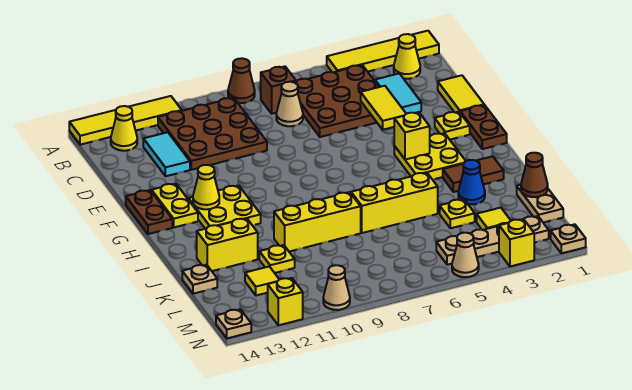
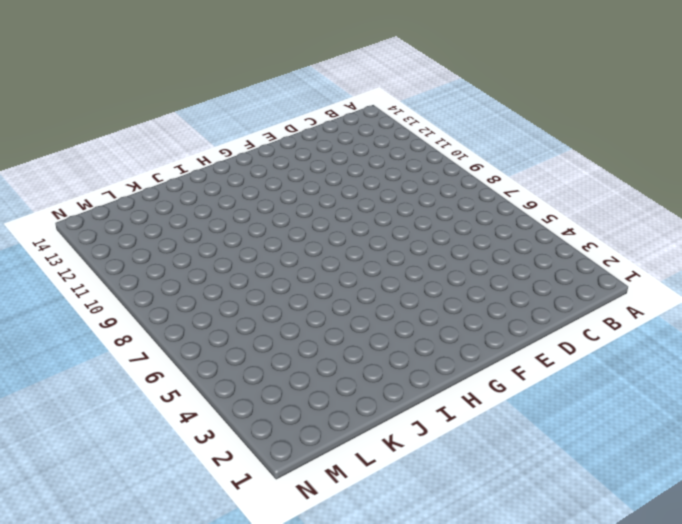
none -> yellow tile A1:A4 level 1
none -> brown cone A8 level 1
none -> yellow tile A11:A14 level 1
none -> yellow cone B2 level 1

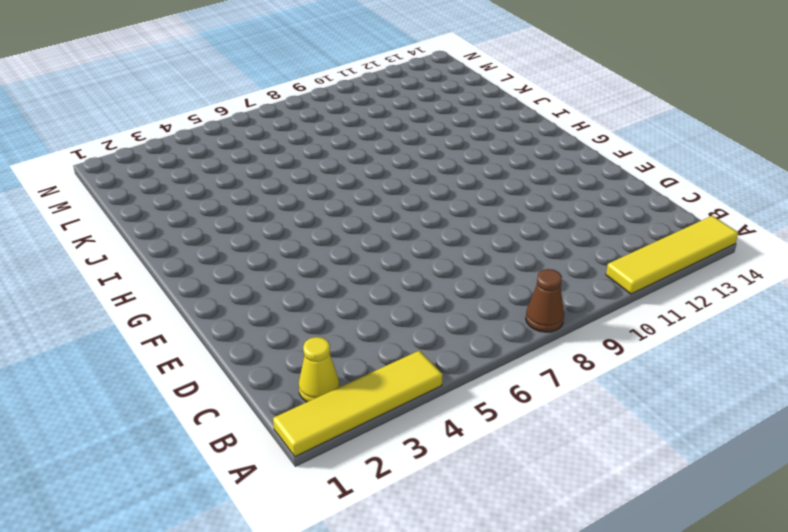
none -> brown plate B4:D6 level 1
none -> brown brick B7 level 1
none -> brown plate B9:D11 level 1
none -> yellow cone B13 level 1

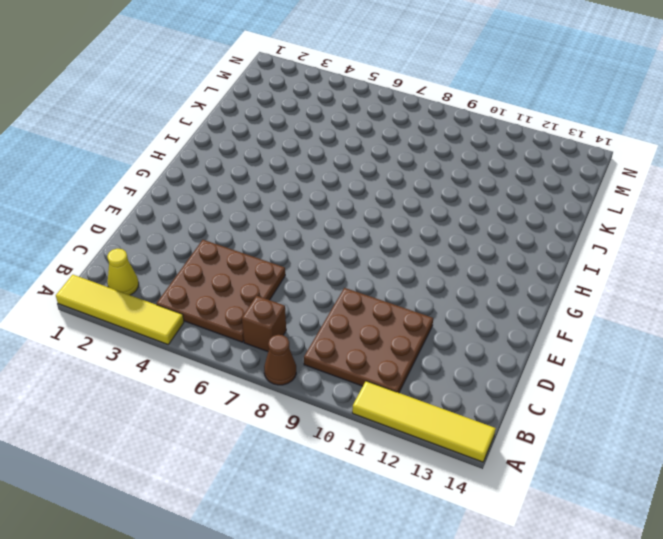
none -> yellow cone B13 level 1
none -> cyan tile C3:D3 level 1
none -> tan cone C7 level 1
none -> cyan tile C12:D12 level 1

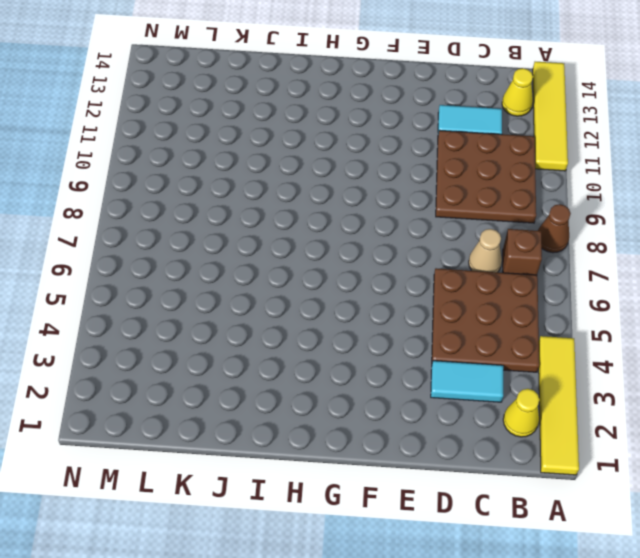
none -> yellow tile D1:E1 level 1
none -> brown plate F1:G1 level 1
none -> yellow plate F2 level 1
none -> yellow plate F13:G13 level 1

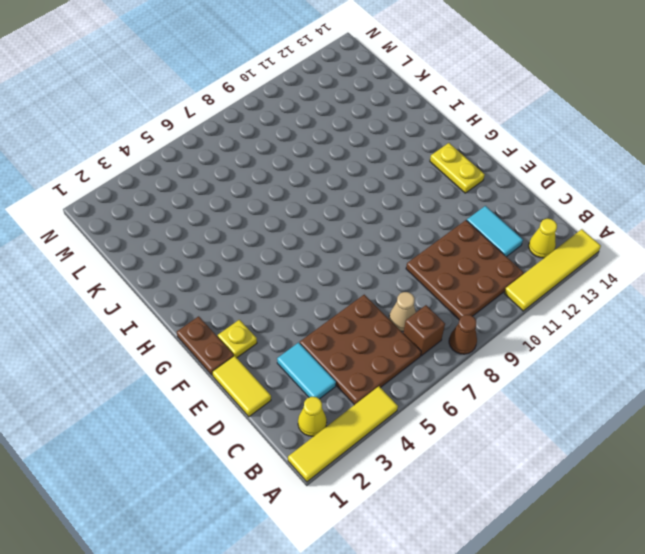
none -> brown plate F14:G14 level 1
none -> yellow plate G3:H4 level 1
none -> yellow plate G11:H12 level 1
none -> brown tile I2:I3 level 1

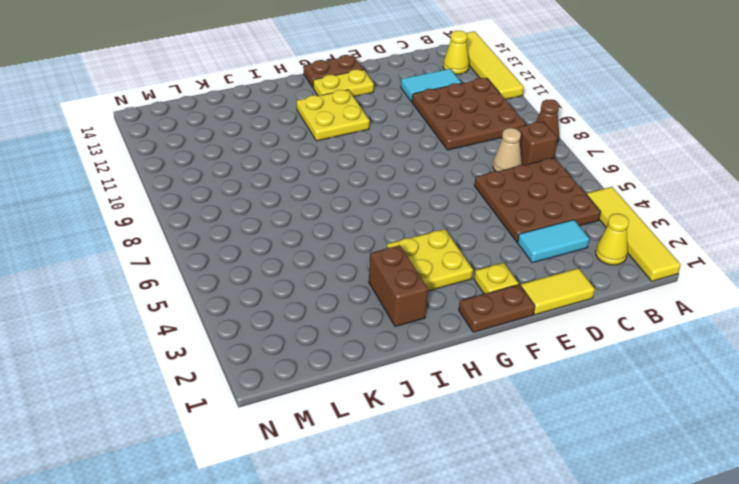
brown brick I2:I3 level 1 -> brown tile I2:I3 level 1
none -> blue cone J3 level 1
none -> yellow brick J5:J7 level 1
none -> yellow brick J8:J10 level 1
none -> yellow brick J12:J13 level 1

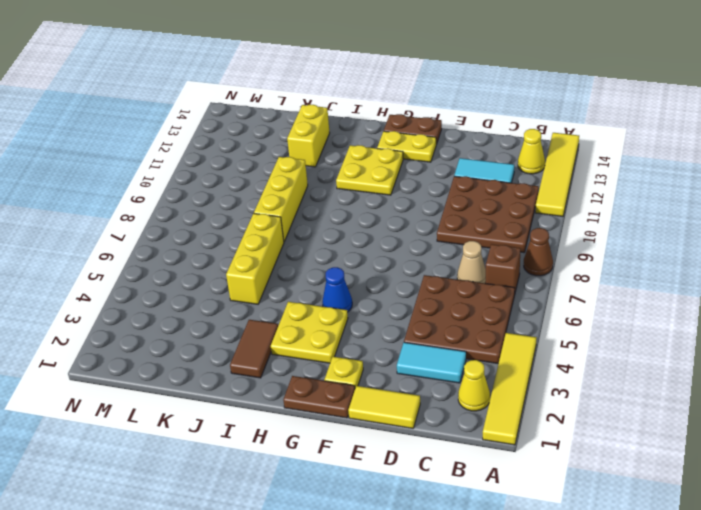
blue cone G5 level 1 -> blue cone J3 level 1
none -> tan plate K1:L1 level 1
none -> yellow plate K4 level 1
none -> yellow plate K11 level 1
none -> tan plate K14 level 1

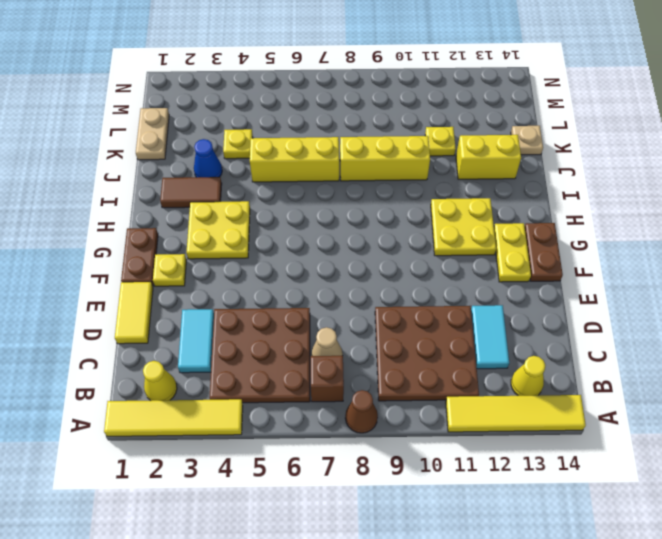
none -> yellow tile L3 level 1
none -> yellow tile L12 level 1
none -> tan plate M2:M5 level 1
none -> tan plate N1 level 1

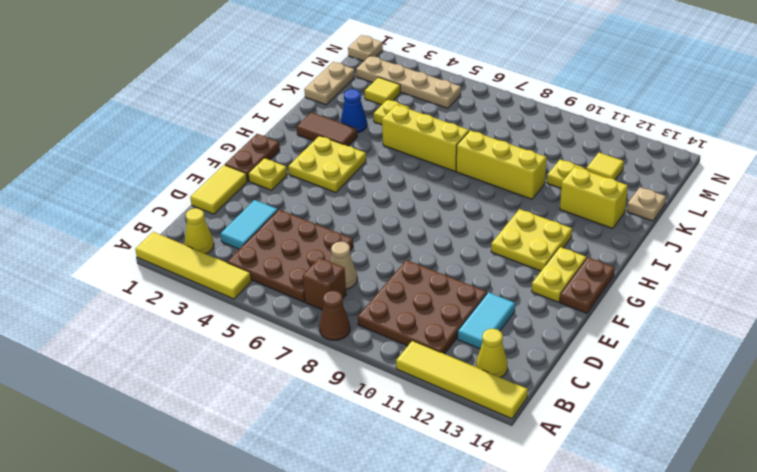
none -> yellow brick N3 level 1
none -> tan cone N5 level 1
none -> tan cone N10 level 1
none -> yellow brick N12 level 1

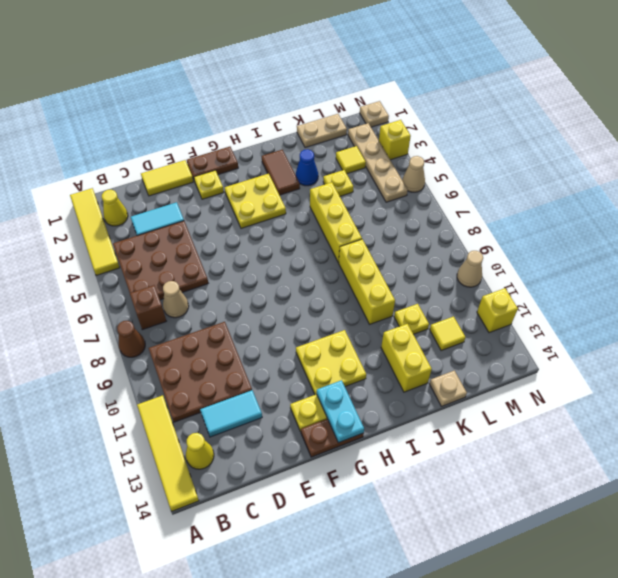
cyan plate G13:G14 level 2 -> none
none -> tan plate N14 level 1
none -> yellow tile D4:E4 level 2
none -> yellow brick G4 level 2
none -> yellow cone G12 level 2

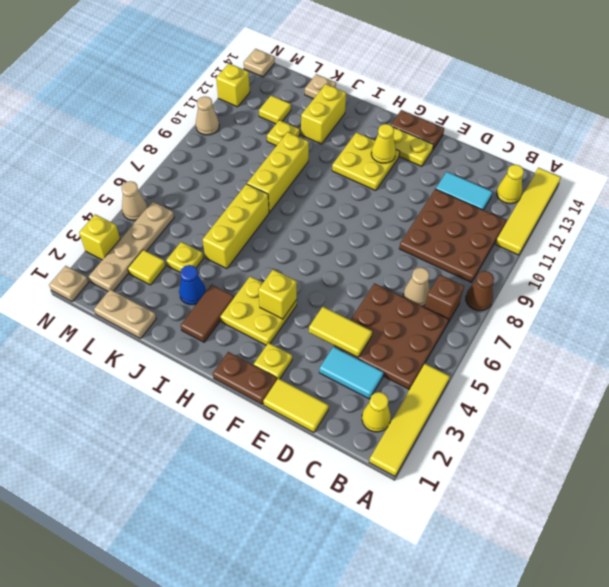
none -> brown cone K1 level 2

